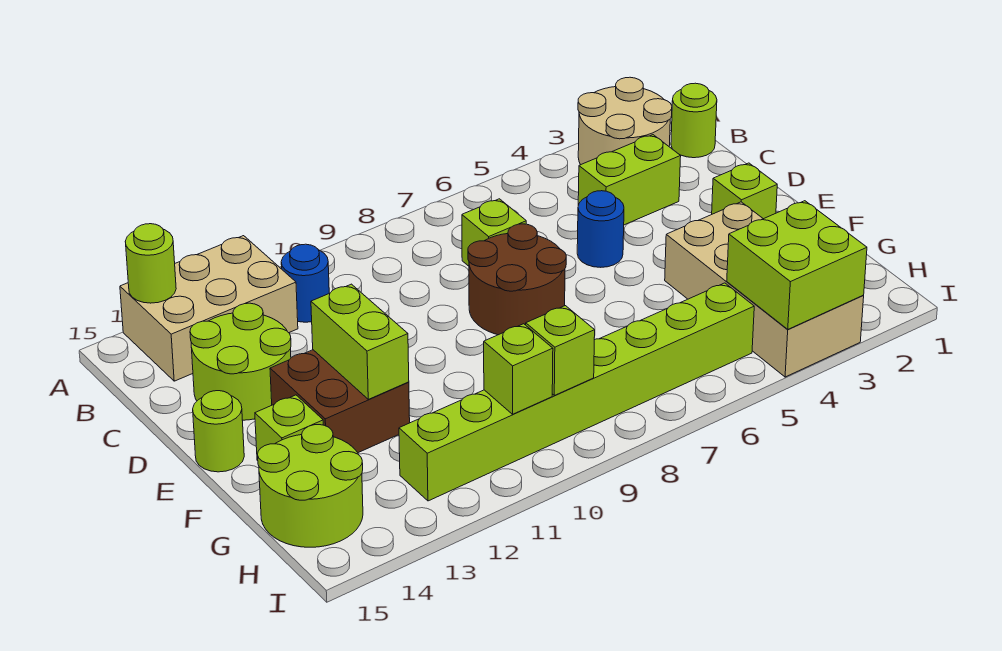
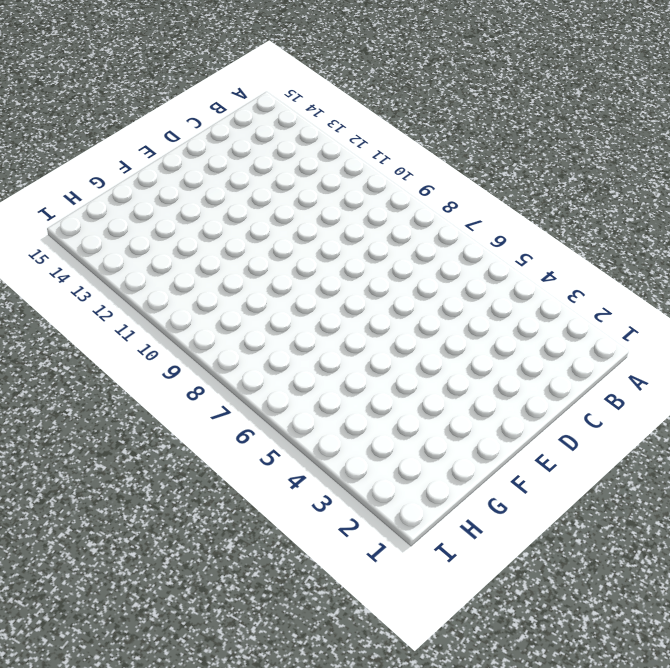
none -> tan round brick A2:B3 level 1
none -> tan brick A12:B14 level 1
none -> lime round brick B1 level 1

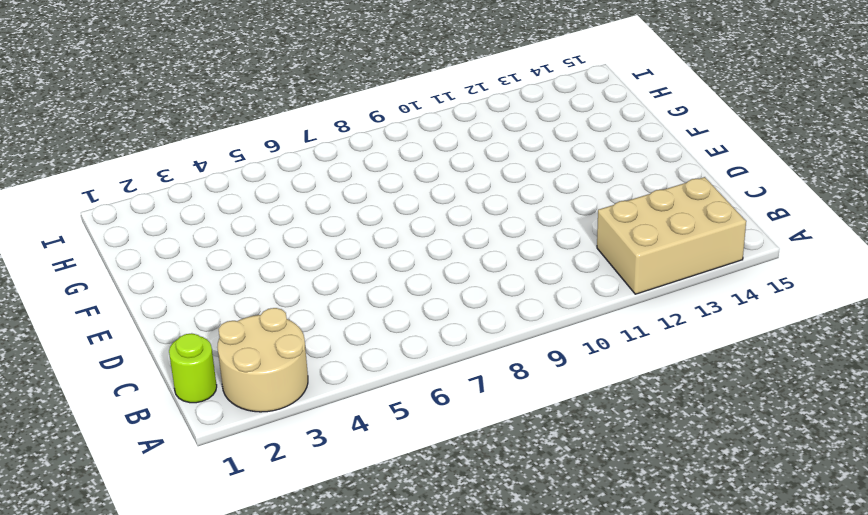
none -> blue round brick B11 level 1
none -> lime brick C3:C4 level 1
none -> lime brick C7 level 1

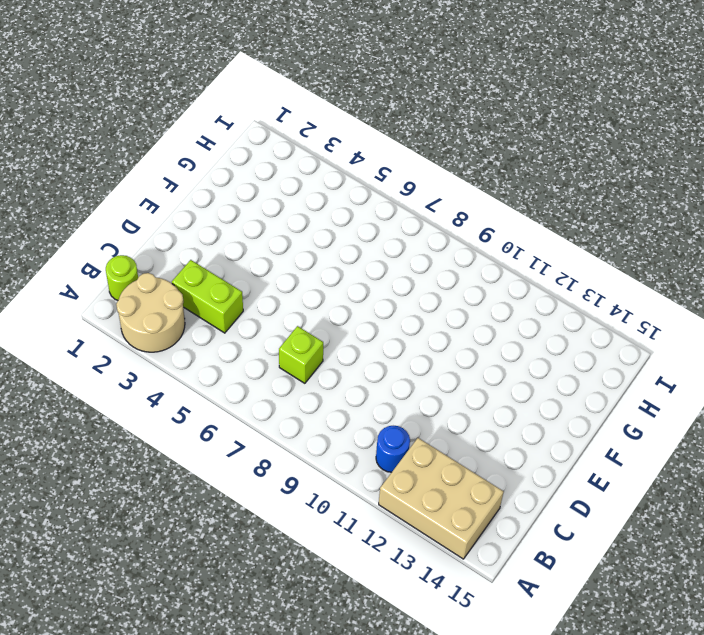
none -> lime round brick C13:D14 level 1
none -> blue round brick D5 level 1
none -> brown round brick D7:E8 level 1

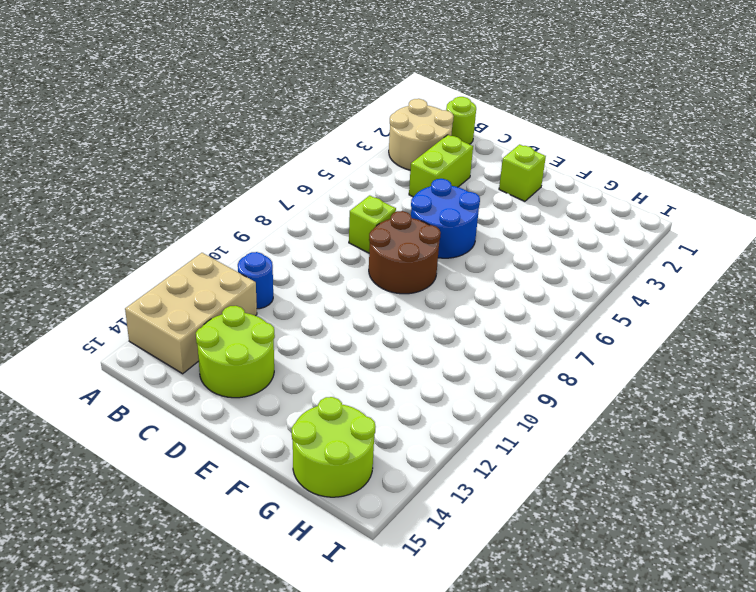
blue round brick D5:E6 level 1 -> blue round brick D5 level 1
none -> brown brick E12:F13 level 1
none -> lime round brick E15 level 1
none -> tan brick F3:I4 level 1

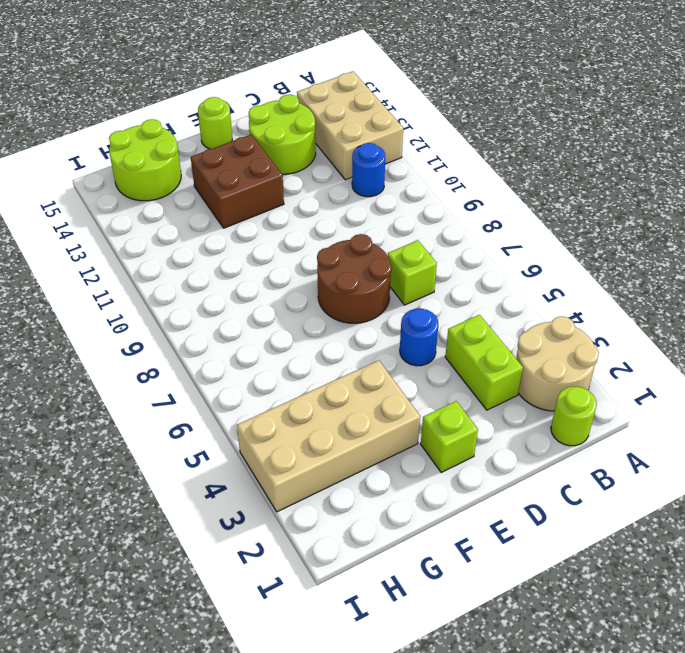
none -> lime brick F14 level 1
none -> lime brick H5:H12 level 1
none -> lime round brick A14 level 2

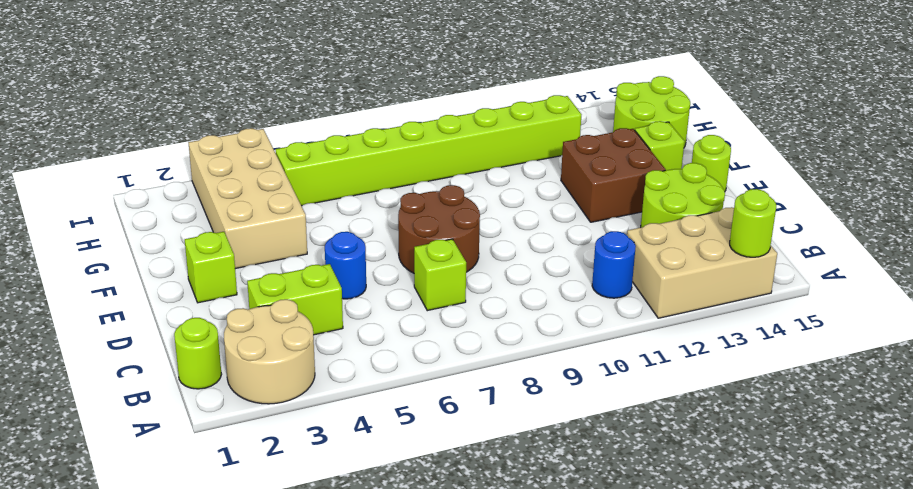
none -> lime brick E12:F12 level 2
none -> lime brick H3:I4 level 2
none -> lime brick H9 level 2

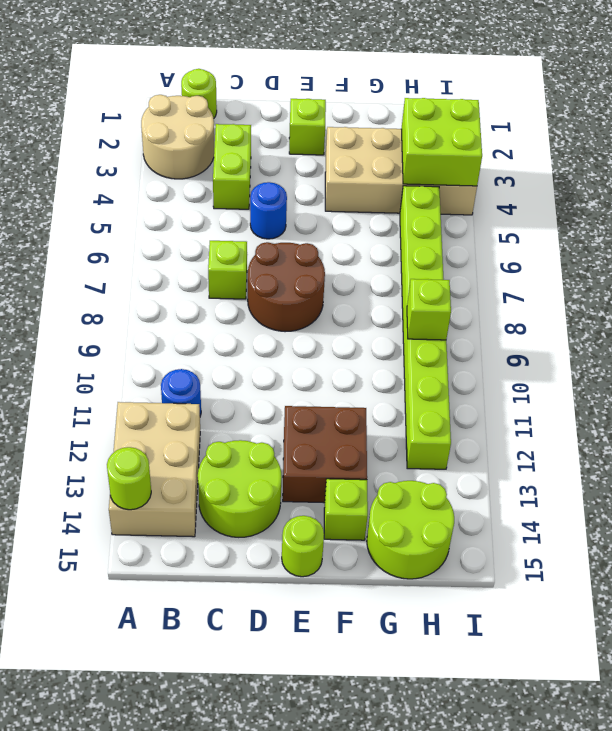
none -> lime brick E12:F12 level 2
none -> lime brick H10 level 2

